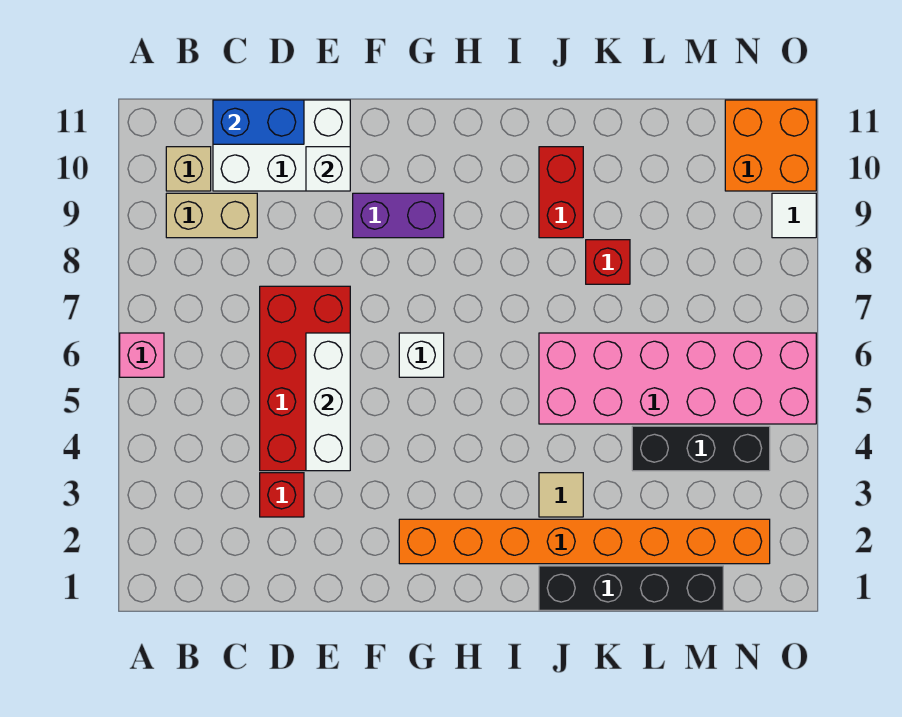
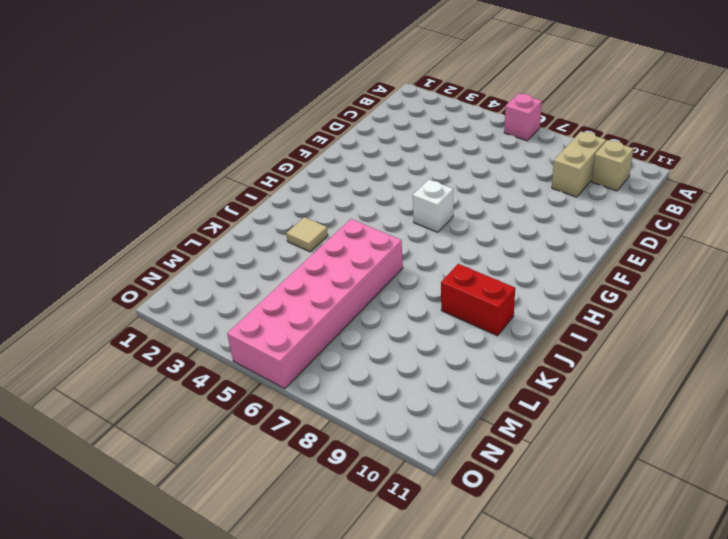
none -> white brick C10:E11 level 1
none -> red brick D3 level 1
none -> red brick D4:E7 level 1

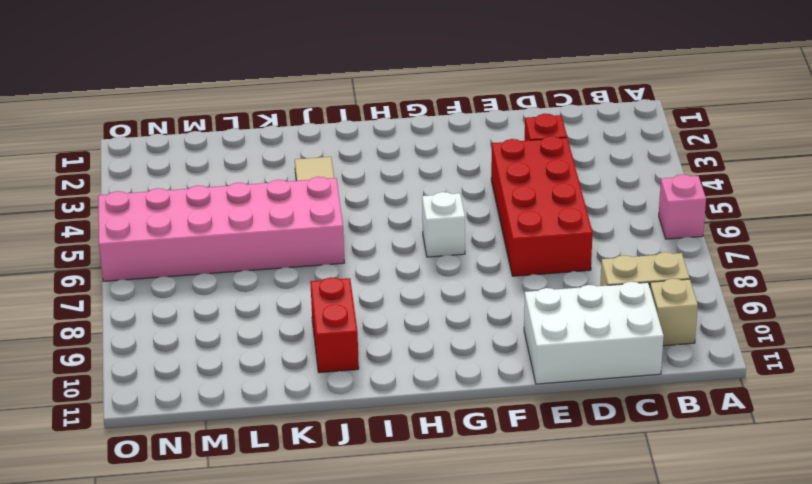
none -> purple brick F9:G9 level 1
none -> orange brick G2:N2 level 1
none -> black brick J1:M1 level 1

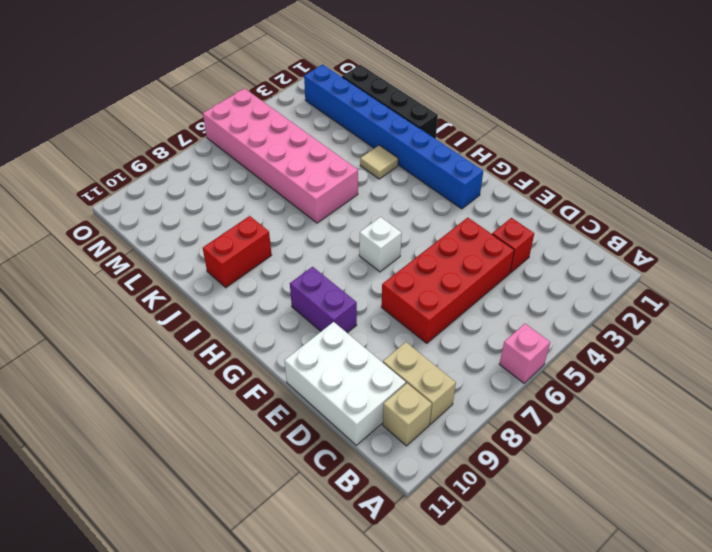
blue brick G2:N2 level 1 -> orange brick G2:N2 level 1
none -> red brick K8 level 1
none -> black brick L4:N4 level 1
none -> orange brick N10:O11 level 1

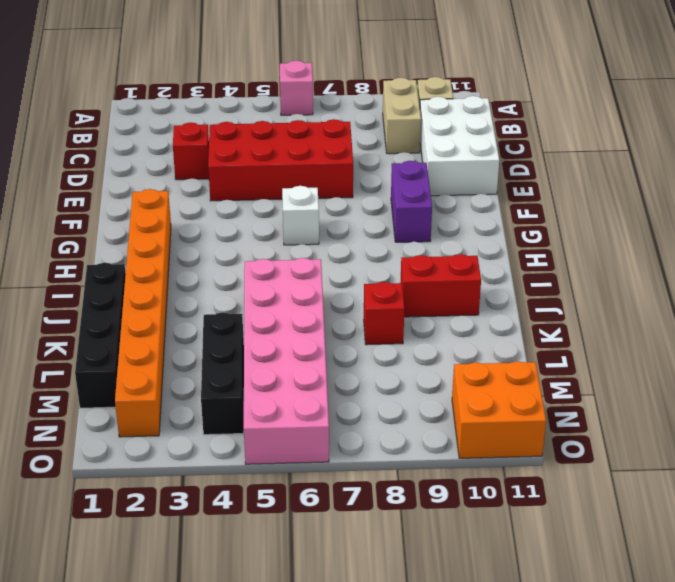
none -> tan tile J3 level 1
none -> white tile O9 level 1
none -> blue brick C11:D11 level 2

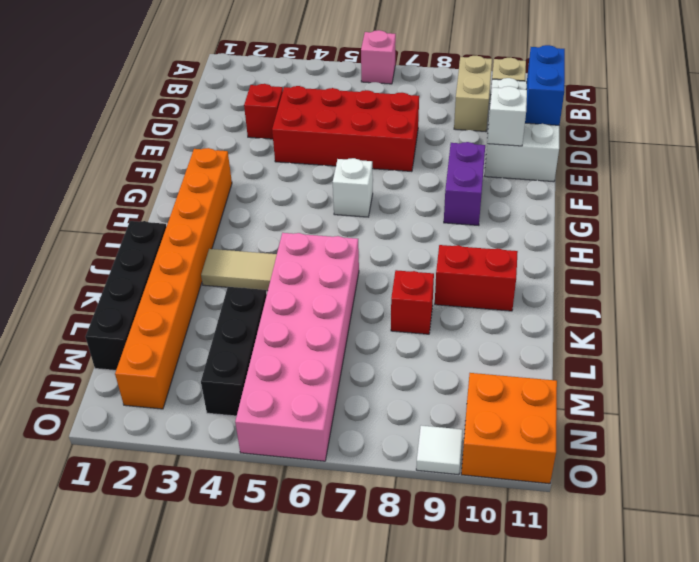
tan tile J3:J4 level 1 -> tan tile J3 level 1
none -> white brick E4:E6 level 2

